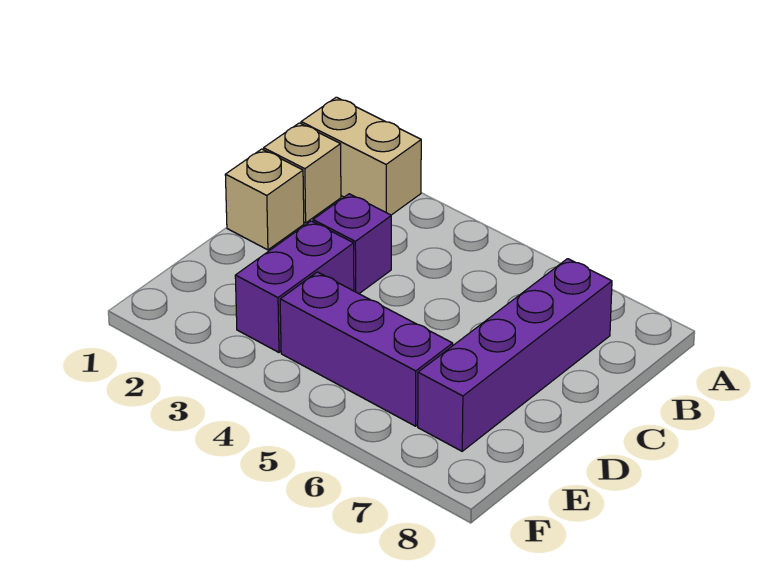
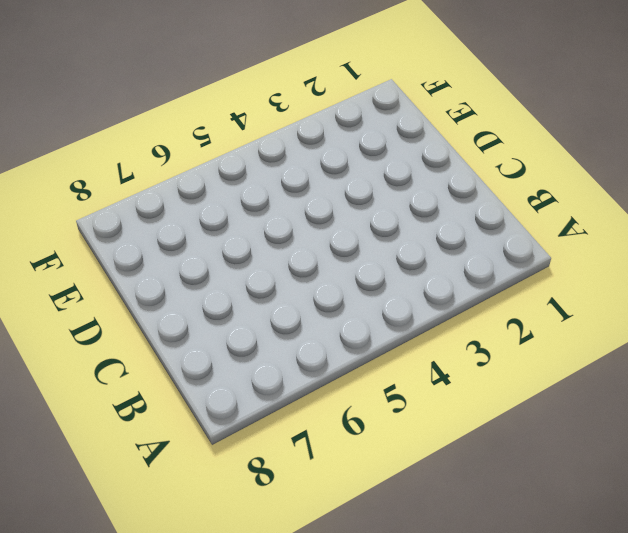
none -> tan brick A1:A2 level 1
none -> tan brick B1 level 1

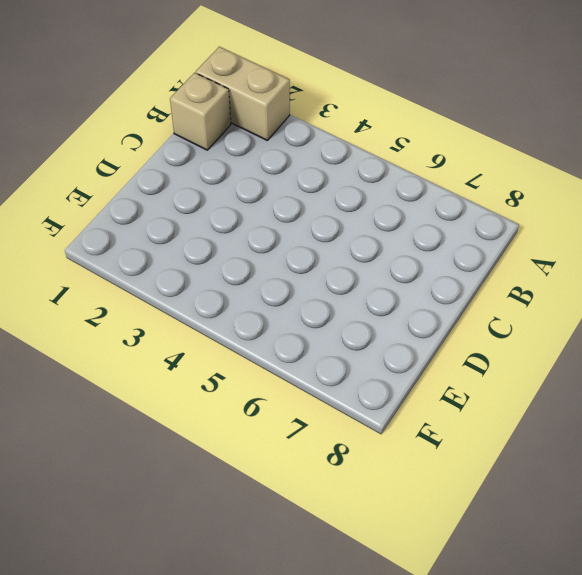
none -> purple brick B7:E7 level 1
none -> tan brick C1 level 1

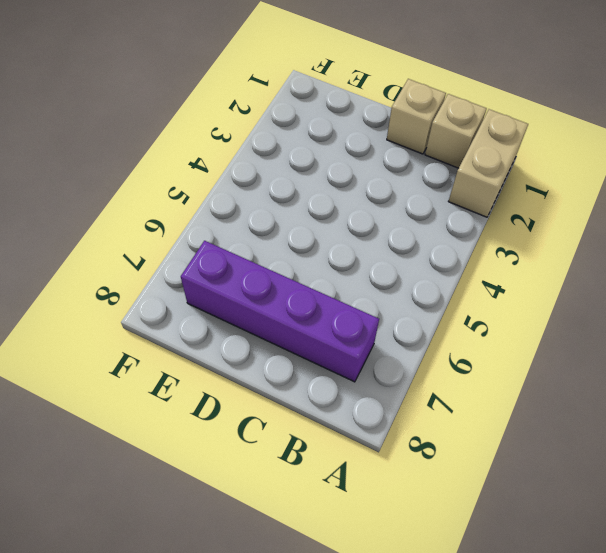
none -> purple brick C3 level 1
none -> purple brick D3:E3 level 1

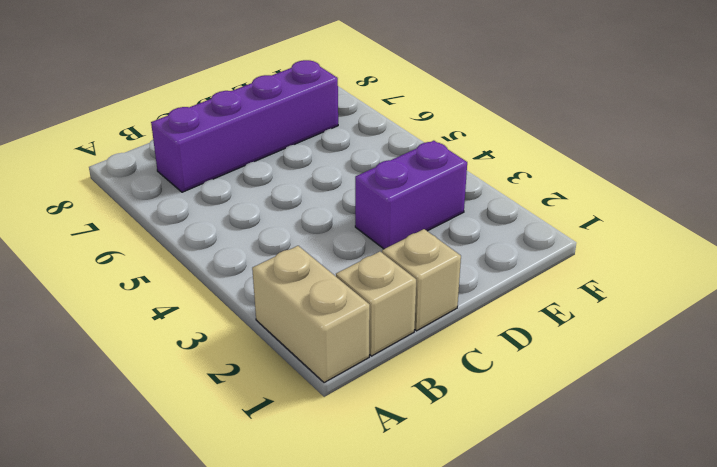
none -> purple brick C3 level 1
none -> purple brick E4:E6 level 1

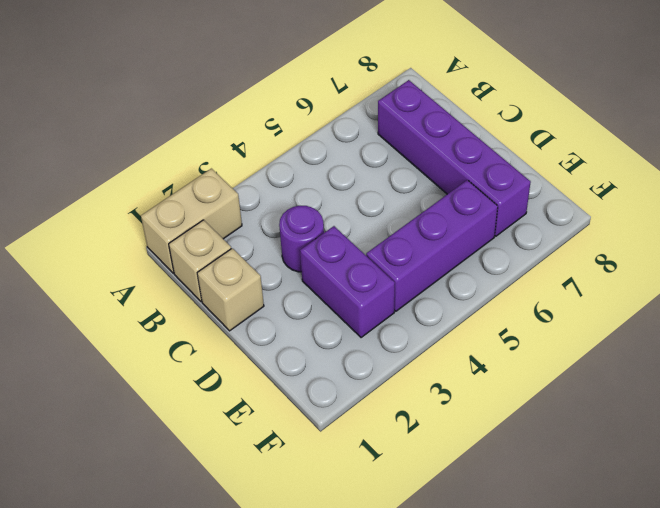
purple round brick C3 level 1 -> purple brick C3 level 1

